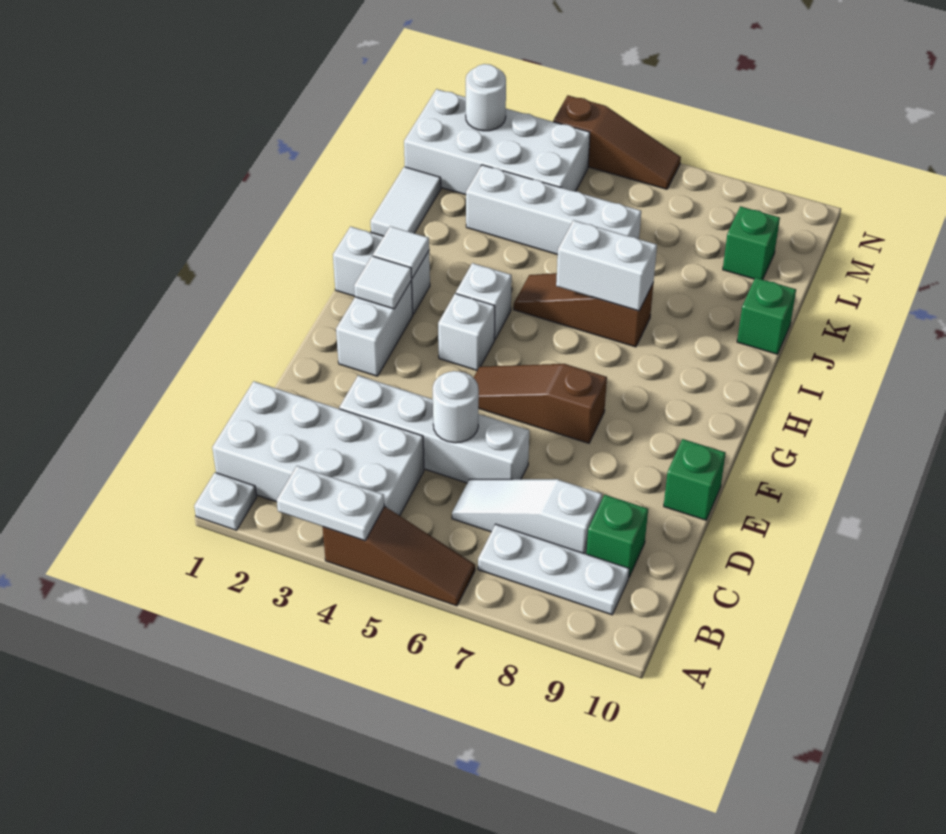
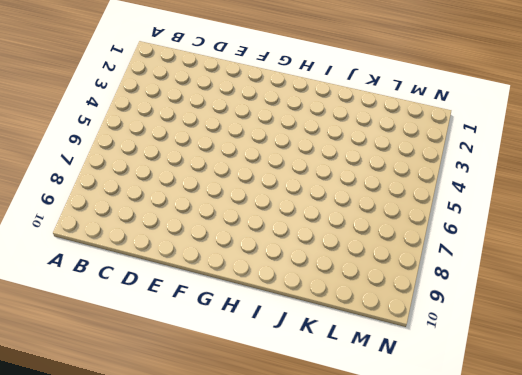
none -> white plate A1 level 1
none -> brown slope A4:A6 level 1 top 4
none -> white brick B1:C4 level 1

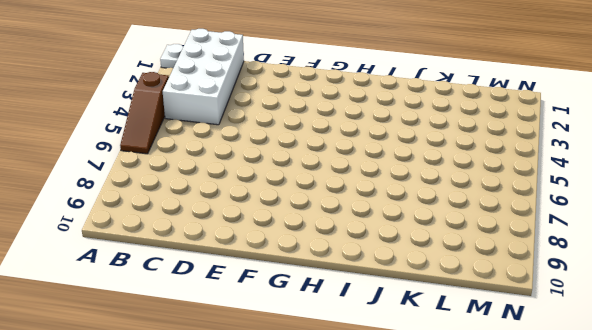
none -> white plate B7:B9 level 1
none -> white slope C6:C8 level 1 top 8
none -> green brick C9 level 1

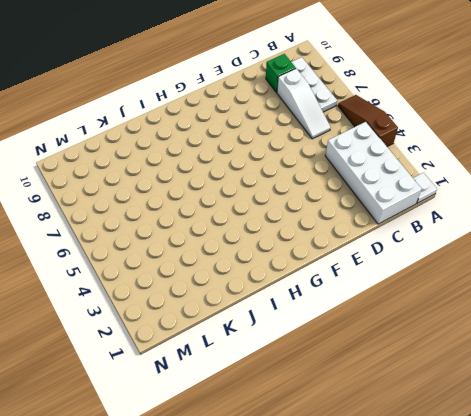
none -> white brick D3:D6 level 1
none -> green brick E10 level 1
none -> white brick F2:G2 level 1

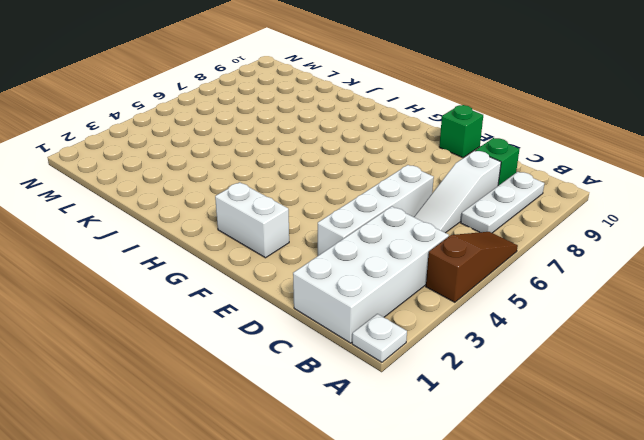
none -> brown slope F5:F7 level 1 top 7
none -> white brick G4 level 1
none -> white brick H1:H2 level 1

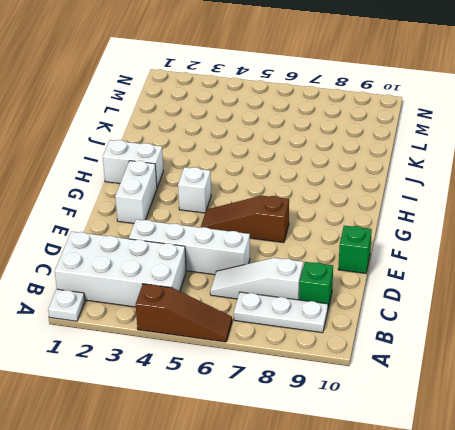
none -> white brick H4 level 1
none -> brown slope I5:I7 level 1 top 7
none -> white tile J1:K1 level 1

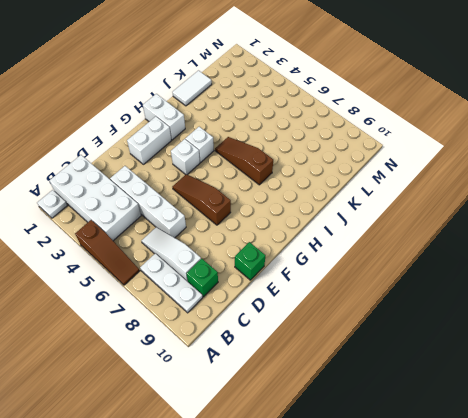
none -> green brick J10 level 1
none -> white brick K3:K6 level 1
none -> white brick L1:M4 level 1

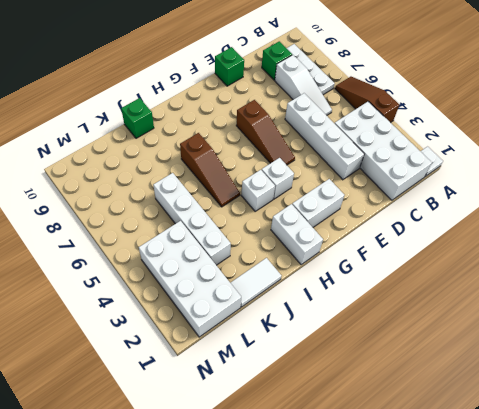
none -> green brick L9 level 1
none -> brown slope N4:N6 level 1 top 4
none -> white plate A3:A4 level 2

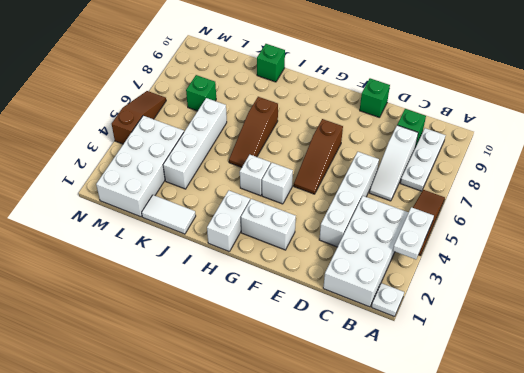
green brick L7 level 1 -> green brick L9 level 1
none -> white round brick D5 level 2
none -> white tile G2 level 2
none -> white tile H2 level 2

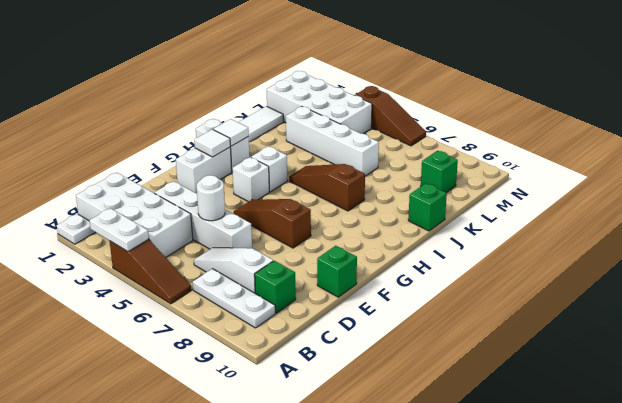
none -> white brick I6:I7 level 2
none -> white round brick M2 level 2

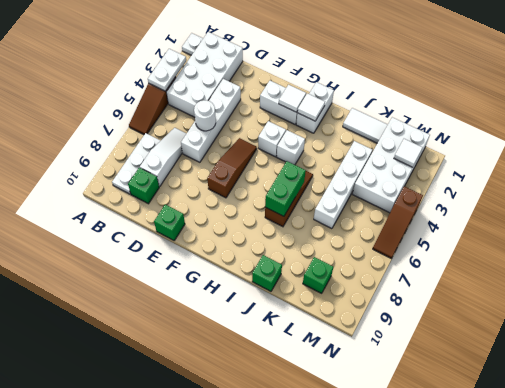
green brick I6:I7 level 2 -> white brick I6:I7 level 2
white tile M2 level 2 -> white round brick M2 level 2

